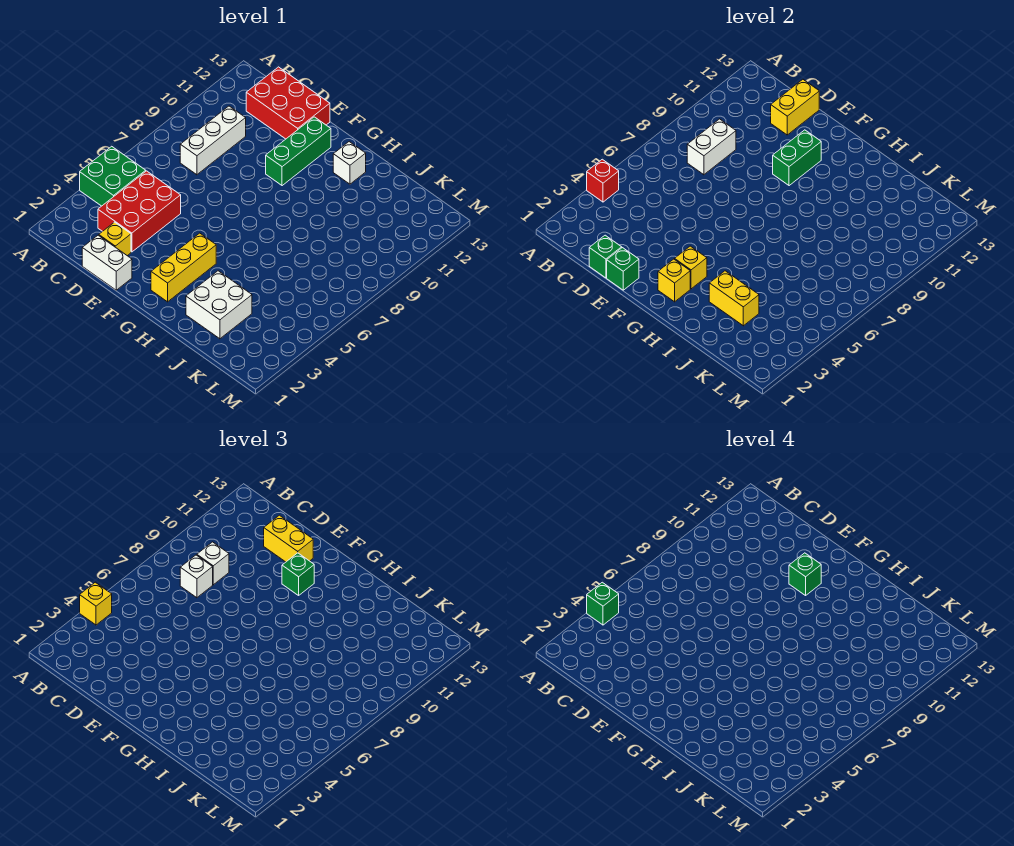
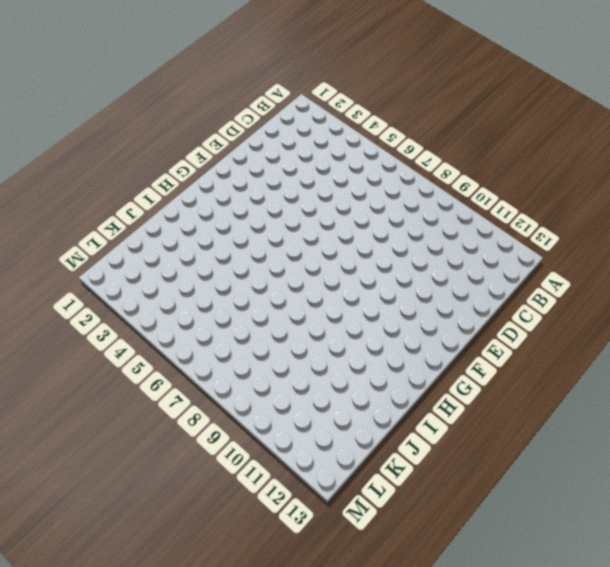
none -> green brick A4:B5 level 1
none -> red brick C3:D5 level 1
none -> white brick C8:C10 level 1

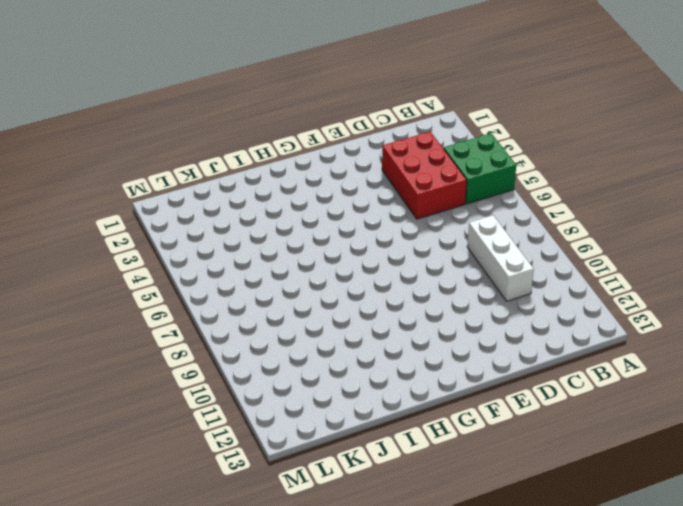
none -> red brick C12:E13 level 1
none -> white brick D1:E1 level 1
none -> yellow brick D2 level 1

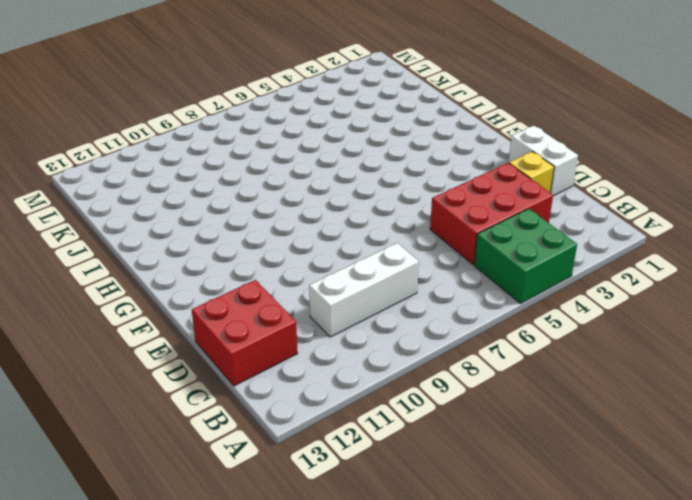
red brick C12:D13 level 1 -> red brick C12:E13 level 1
none -> green brick F10:F12 level 1
none -> yellow brick G2:G4 level 1
none -> white brick H12 level 1

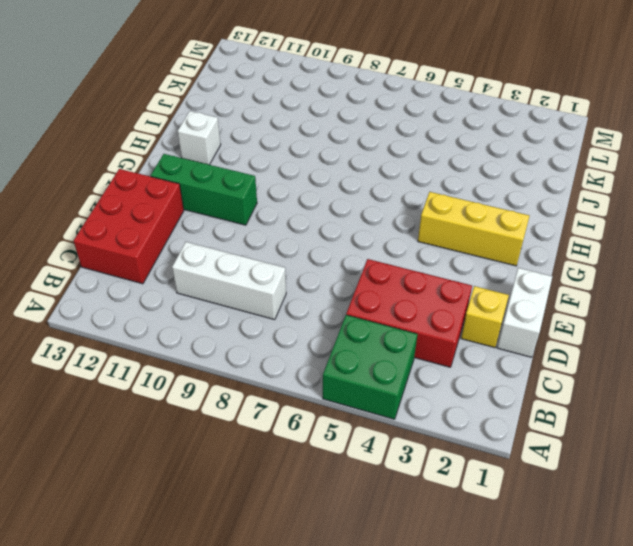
none -> white brick I2:J3 level 1
none -> red brick A4 level 2
none -> white brick C8:C9 level 2

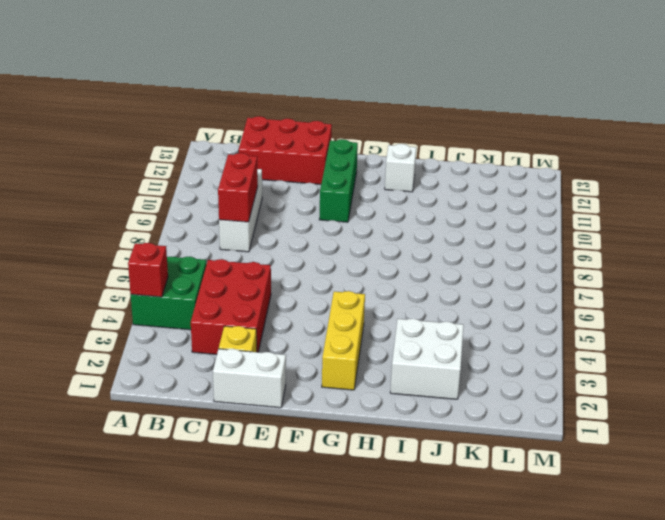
red brick C8:C9 level 2 -> white brick C8:C9 level 2
none -> green brick D1 level 2
none -> yellow brick D12:D13 level 2
none -> green brick E1 level 2

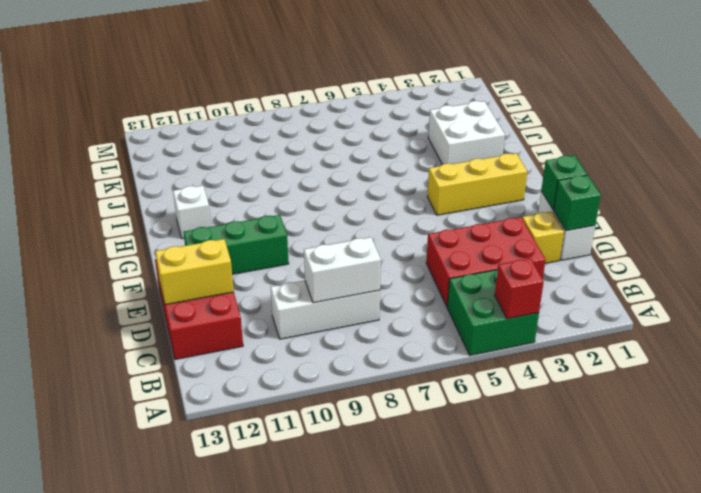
none -> green brick F10:F11 level 2
none -> yellow brick G2 level 2
none -> yellow brick G3 level 2

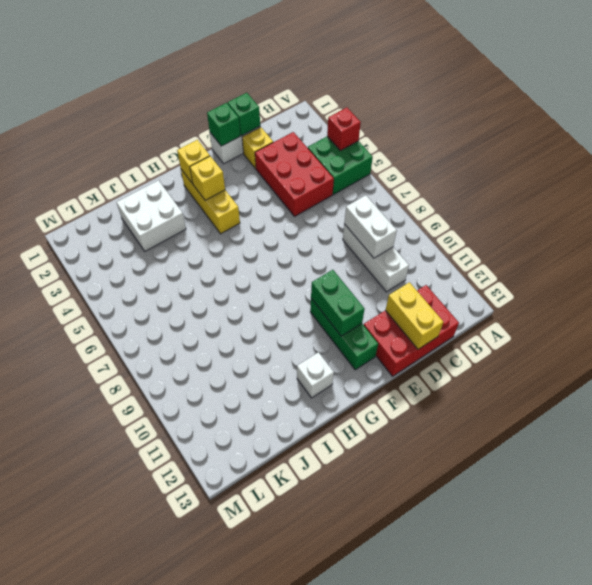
none -> yellow brick I3:J3 level 2
none -> yellow brick A4 level 3
none -> white brick C8 level 3

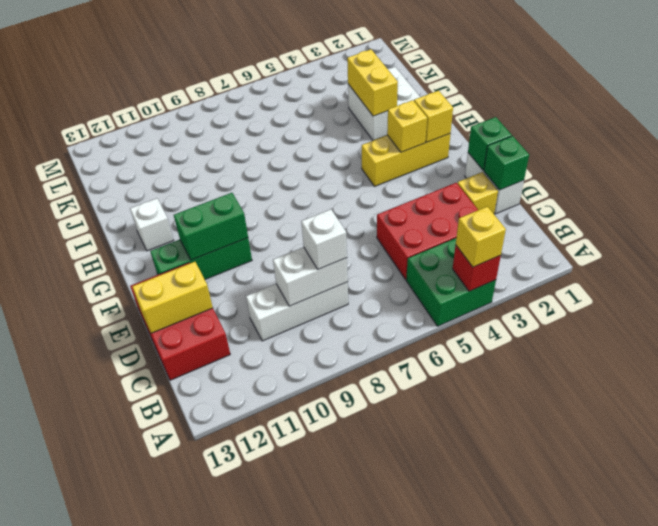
none -> white brick C9 level 3
none -> yellow brick D12:E12 level 3
none -> green brick F11 level 3

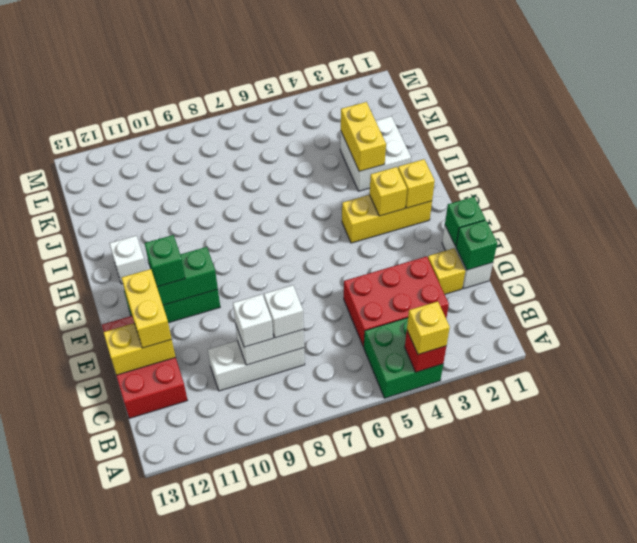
none -> green brick A4 level 4
none -> green brick F11 level 4

